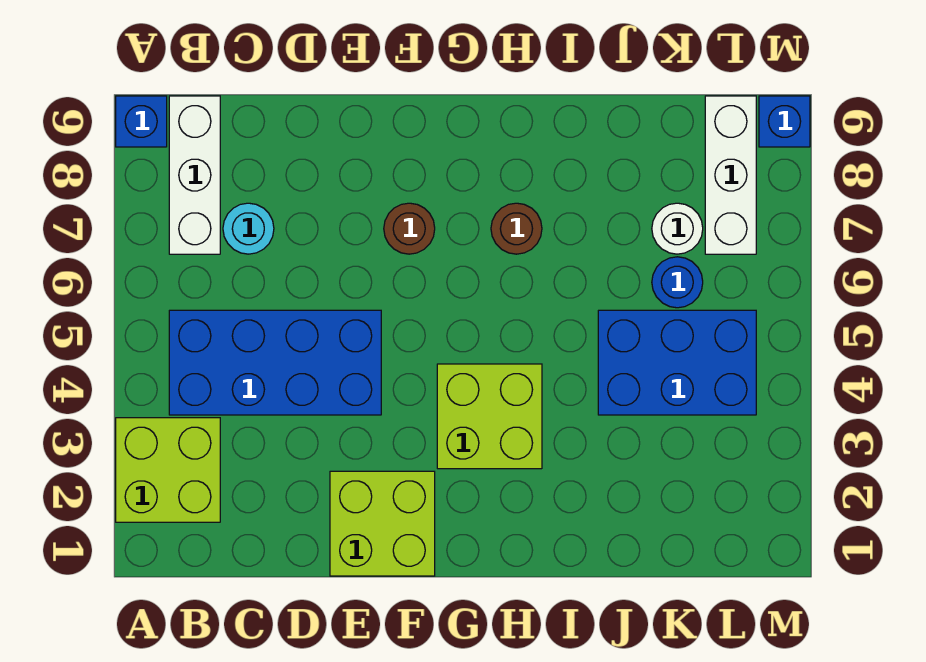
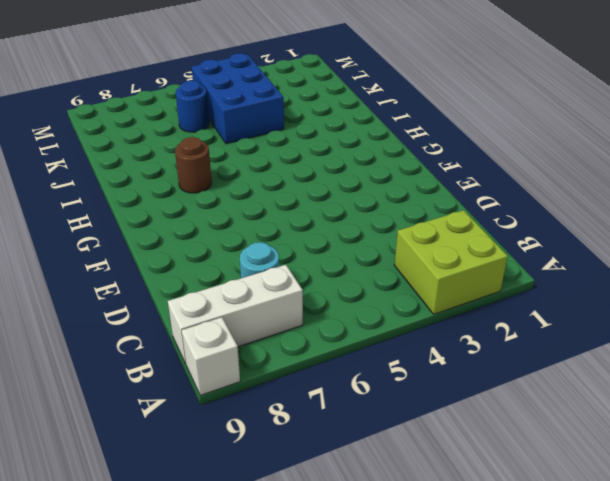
white brick A9 level 1 -> blue brick A9 level 1
none -> blue brick B4:E5 level 1
none -> lime brick E1:F2 level 1
none -> brown round brick F7 level 1

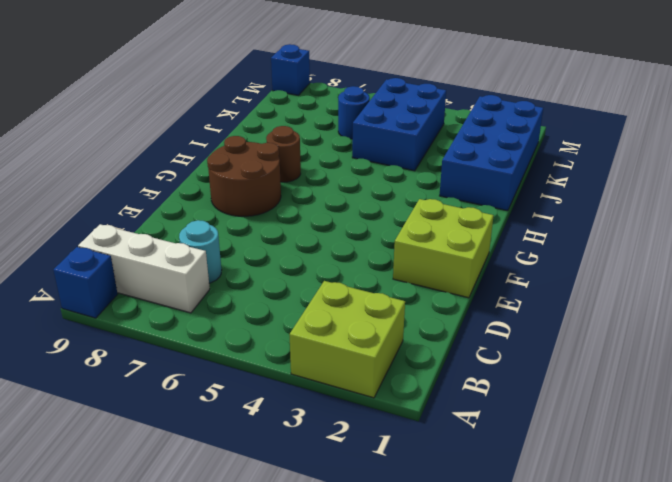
brown round brick F7:G8 level 1 -> brown round brick F7 level 1
blue brick I1:L2 level 1 -> blue brick B4:E5 level 1
none -> lime brick G3:H4 level 1
none -> white round brick K7 level 1
none -> white brick L7:L9 level 1

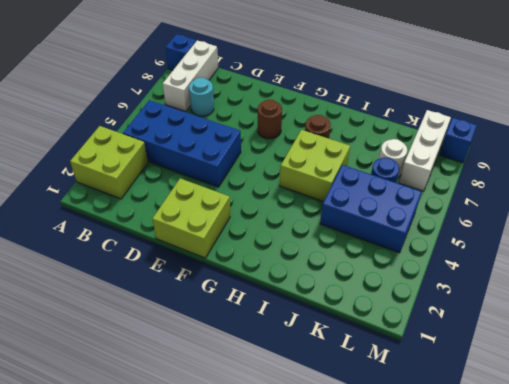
lime brick H5:I6 level 1 -> lime brick G3:H4 level 1

